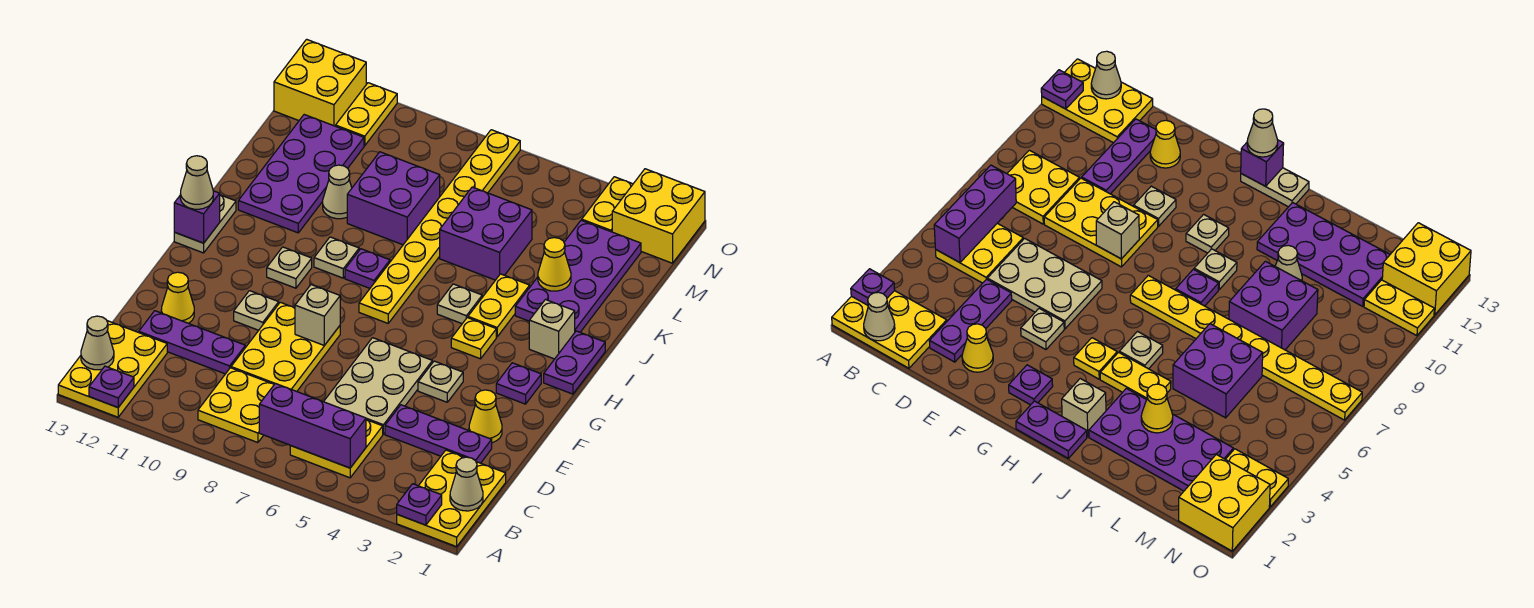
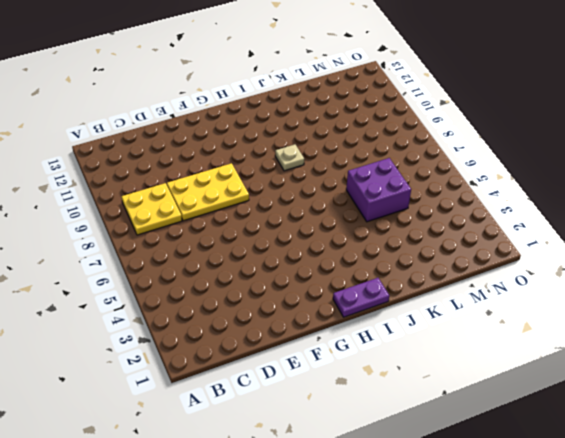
none -> yellow plate A1:C2 level 1
none -> yellow plate A12:C13 level 1
none -> yellow plate B5:C6 level 1
none -> purple plate D2:D4 level 1

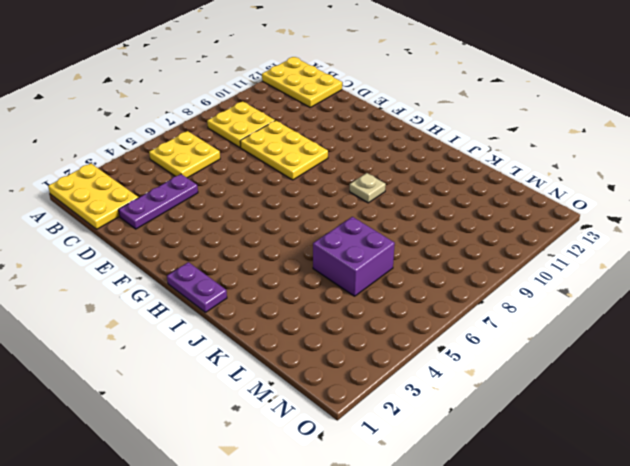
none -> tan plate D5:F6 level 1
none -> purple plate D10:D12 level 1
none -> yellow cone E2 level 1
none -> yellow cone E12 level 1

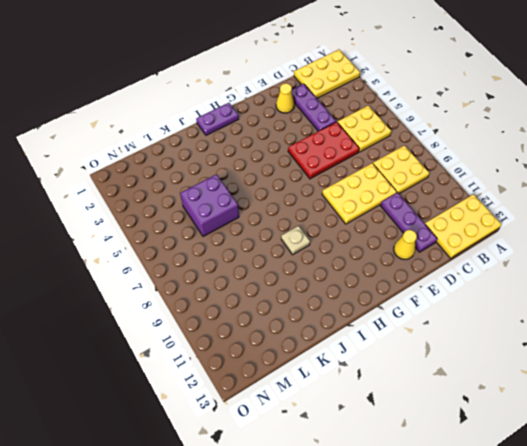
red plate D5:F6 level 1 -> tan plate D5:F6 level 1
none -> tan plate F4 level 1
none -> tan plate F10 level 1
none -> purple plate G2 level 1
none -> yellow plate H4 level 1

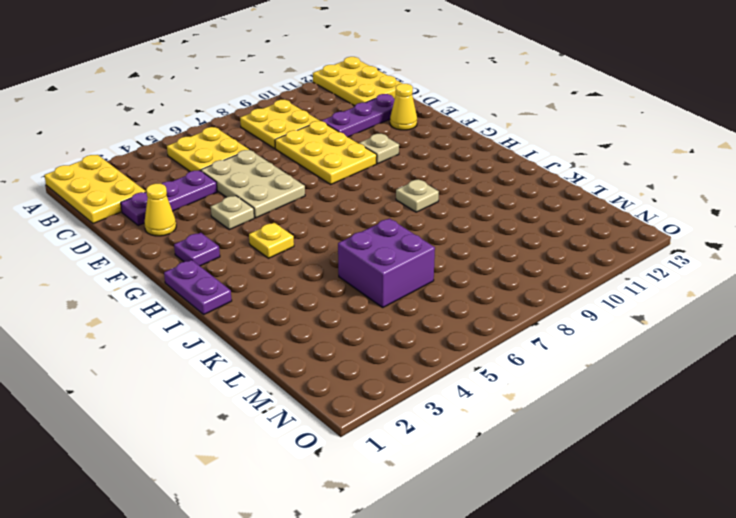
none -> yellow plate H7:O7 level 1
none -> tan plate H10 level 1
none -> tan plate H13:I13 level 1
none -> tan brick I2 level 1

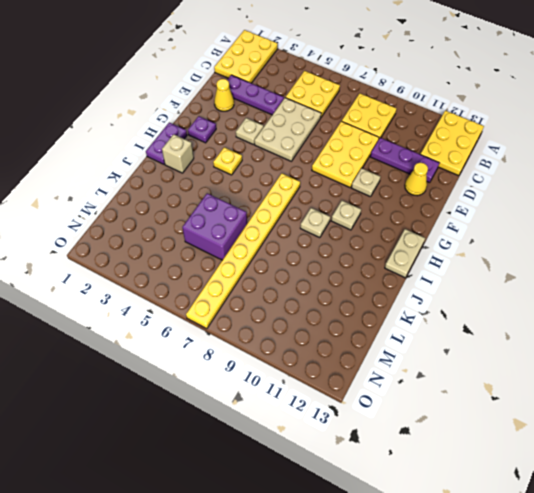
none -> yellow plate I4:J4 level 1
none -> tan plate I5 level 1
none -> purple plate I8 level 1
none -> purple plate J2:M3 level 1

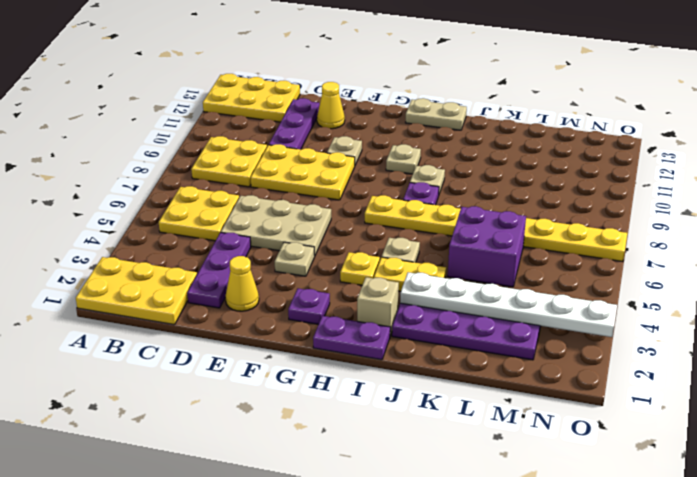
white plate J3:O3 level 2 -> yellow cone K3 level 2
none -> purple plate J11:M12 level 1
none -> purple brick K8:L9 level 1
none -> tan cone K10 level 1
none -> yellow brick N1:O2 level 1

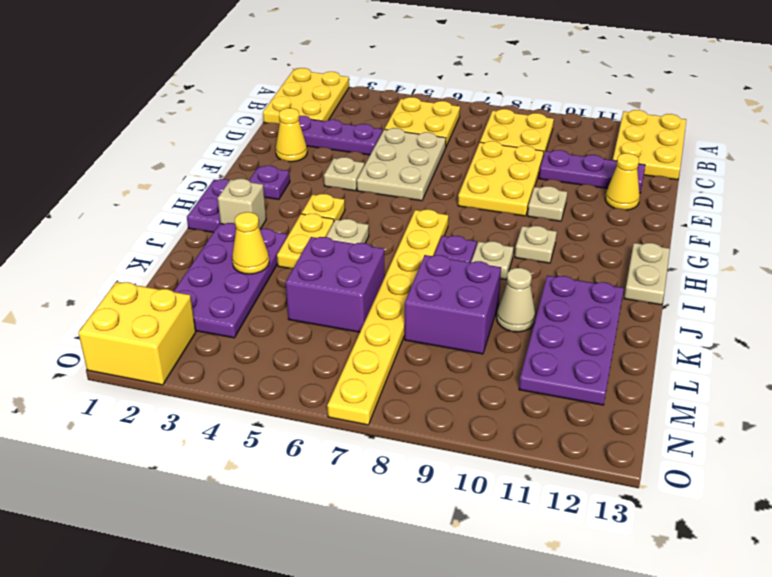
none -> yellow plate N3:O3 level 1
none -> yellow plate N11:O11 level 1
none -> yellow brick N12:O13 level 1
none -> purple plate A2 level 2

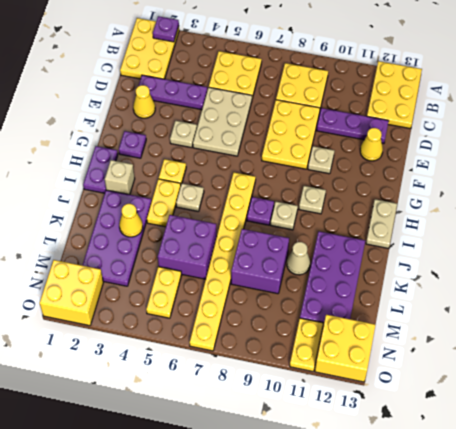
yellow plate M5:N5 level 1 -> yellow plate N3:O3 level 1
none -> purple plate A12 level 2
none -> tan cone B1 level 2
none -> purple brick B5:B7 level 2
none -> tan cone B13 level 2

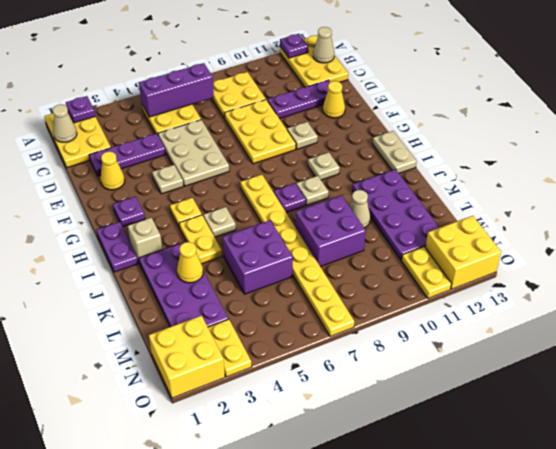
none -> tan brick F8 level 2
none -> purple brick H13 level 2
none -> tan cone H13 level 3

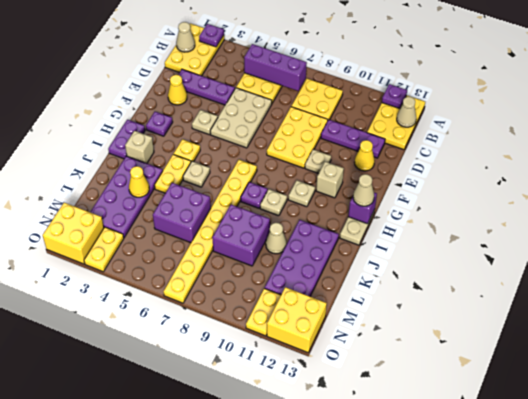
tan brick G11 level 1 -> tan brick F8 level 2

